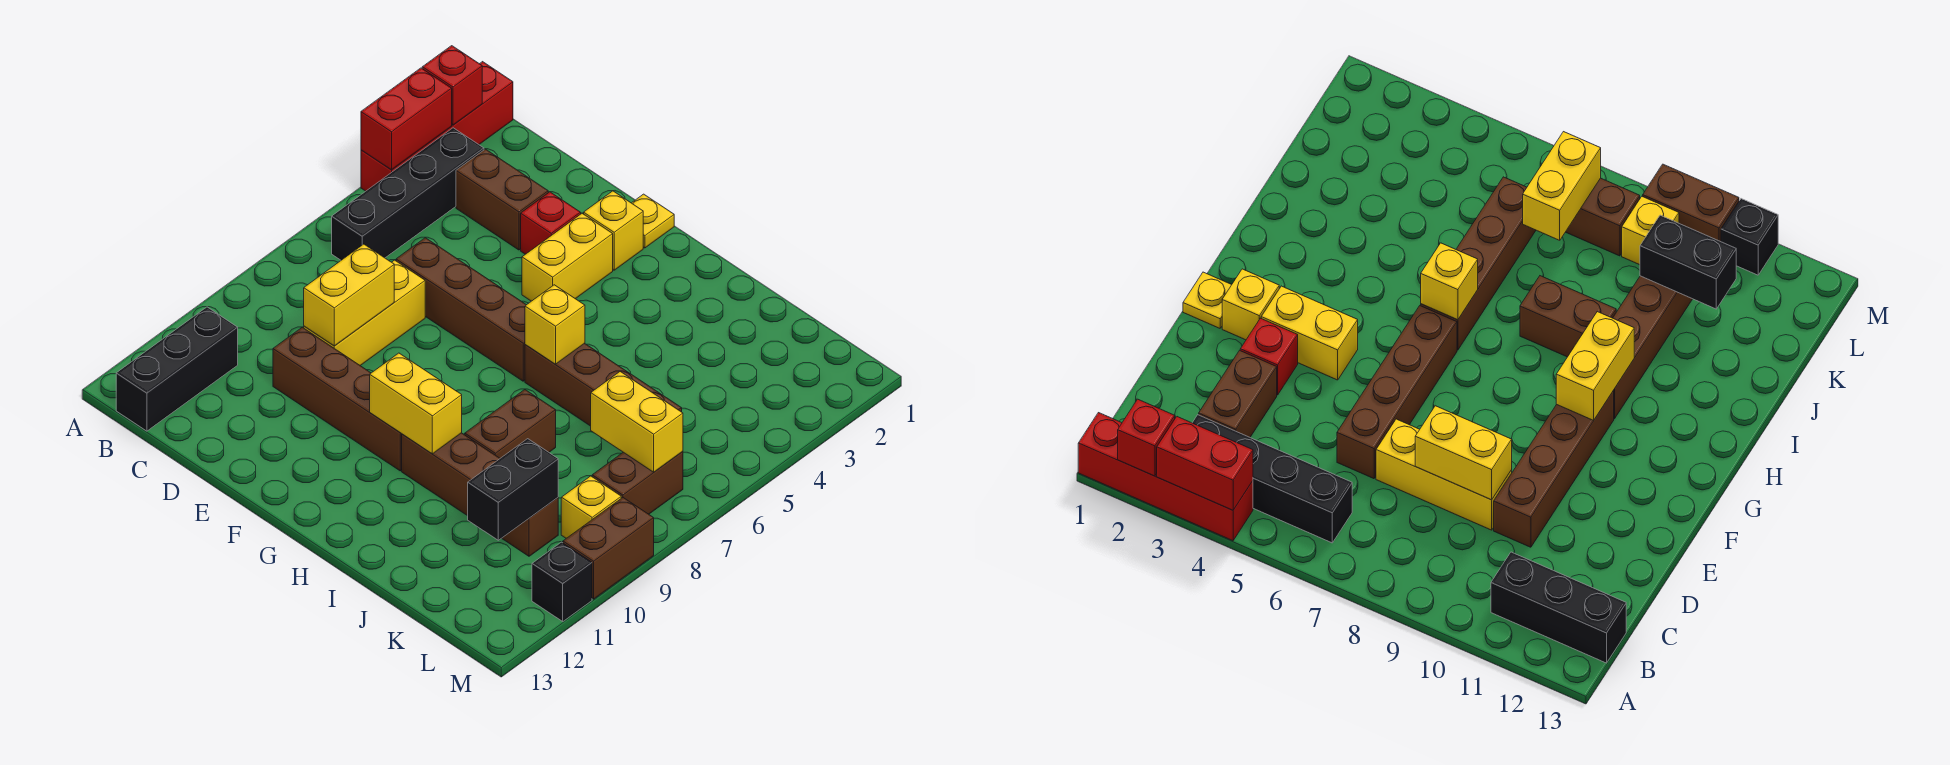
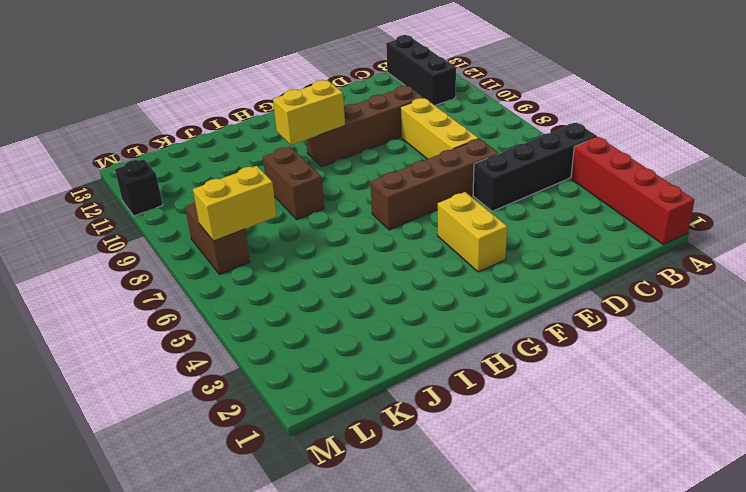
black brick A5:D5 level 1 -> black brick B3:B6 level 1
none -> brown brick C3:D3 level 1
none -> red brick E3 level 1
none -> yellow plate F1 level 1

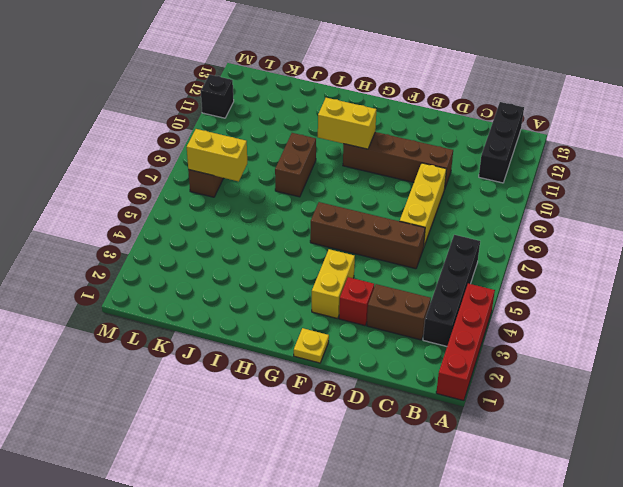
none -> yellow brick F2 level 1
none -> brown brick H6:K6 level 1
none -> brown brick H10:K10 level 1

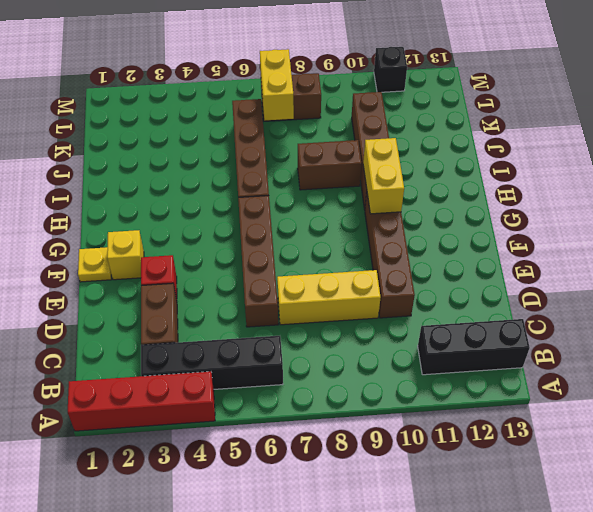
none -> yellow brick F3:F4 level 1
none -> yellow brick L9 level 1
none -> brown brick M9:M10 level 1

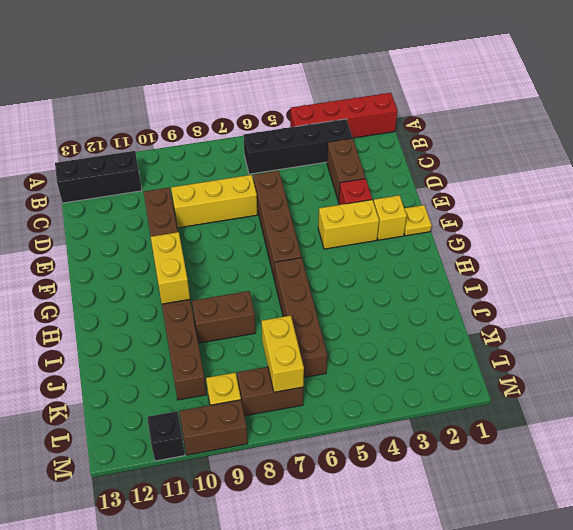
none -> red brick A2 level 2
none -> red brick A3:A4 level 2
none -> yellow brick D8:D9 level 2

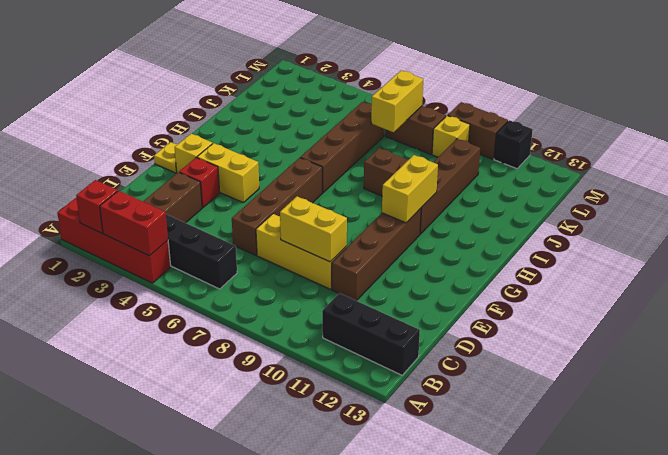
none -> yellow brick H6 level 2
none -> black brick K10:K11 level 2

